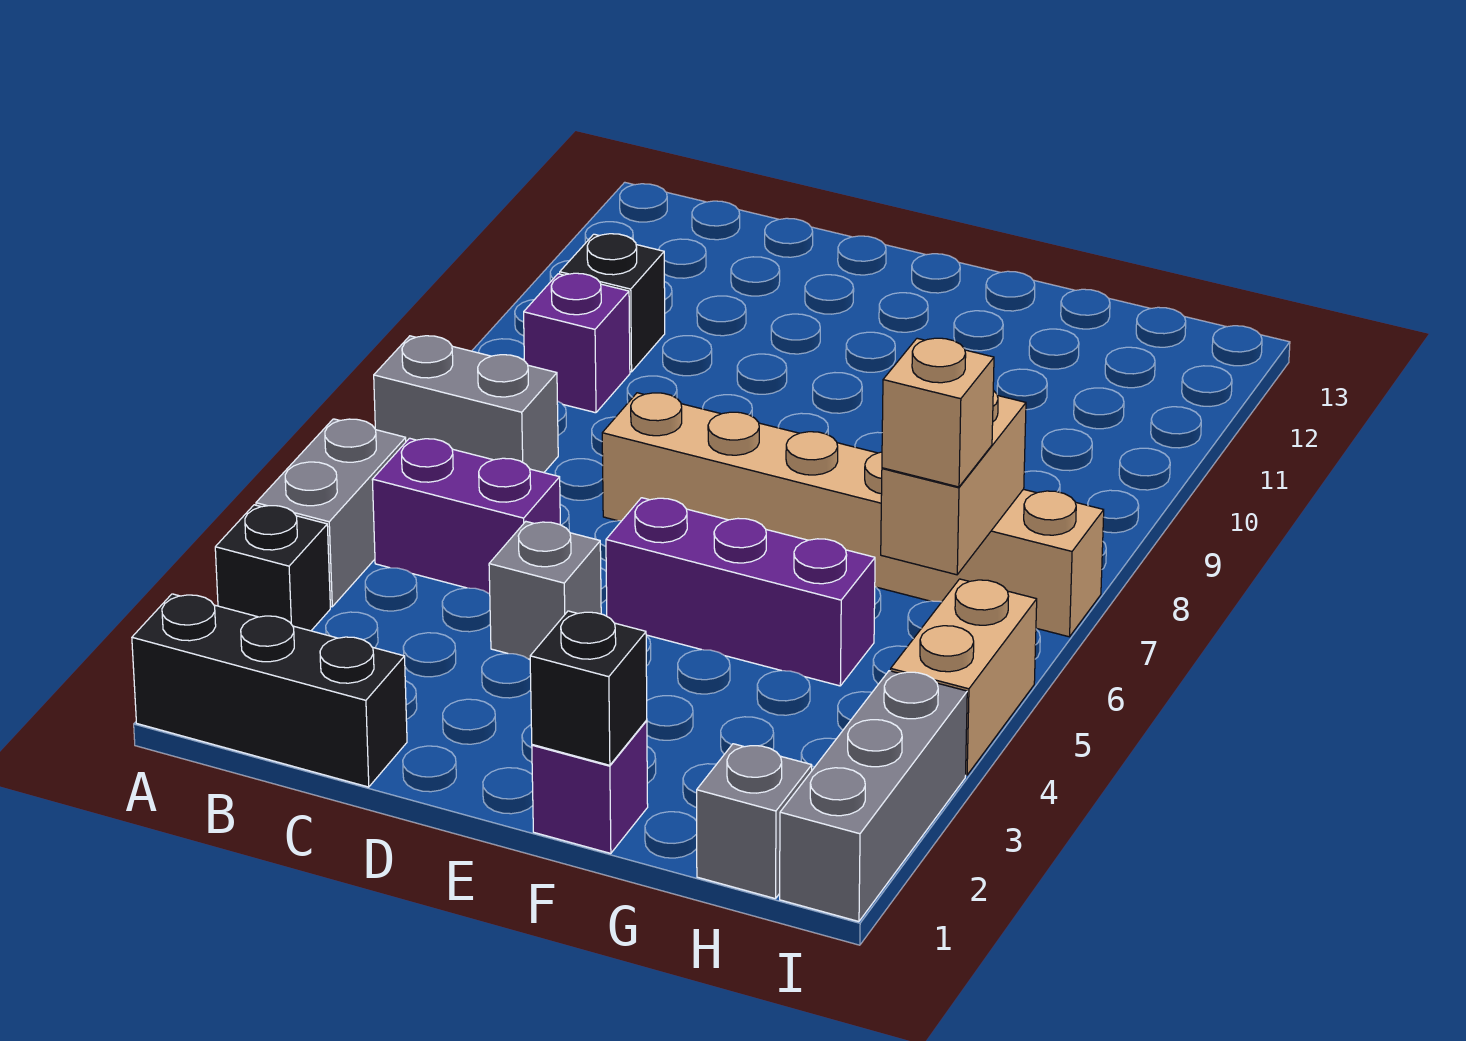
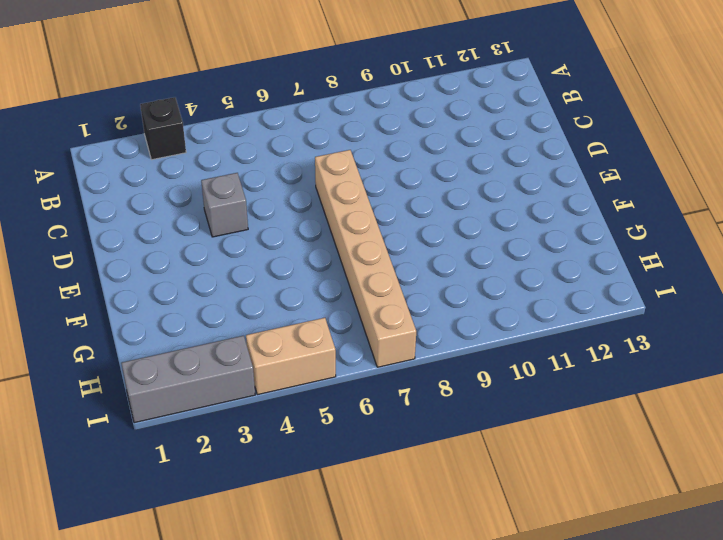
none -> black brick A1:C1 level 1
none -> grey brick A4:A5 level 1
none -> grey brick A7:B7 level 1

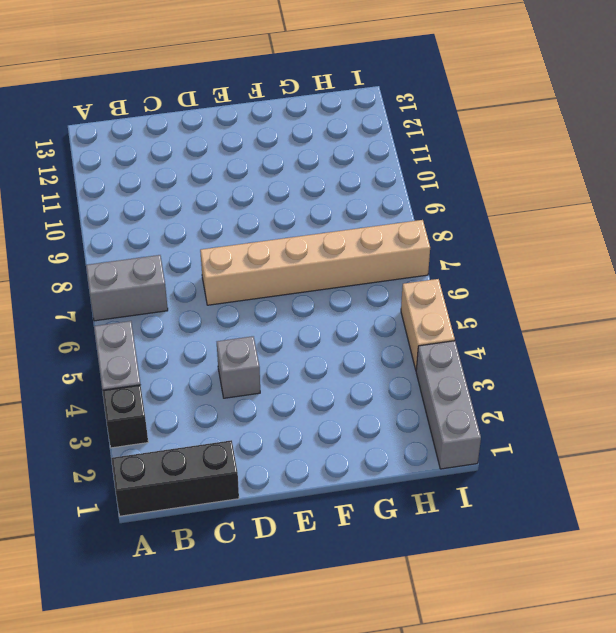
none -> purple brick B5:C5 level 1
none -> purple brick B9 level 1
none -> black brick B10 level 1

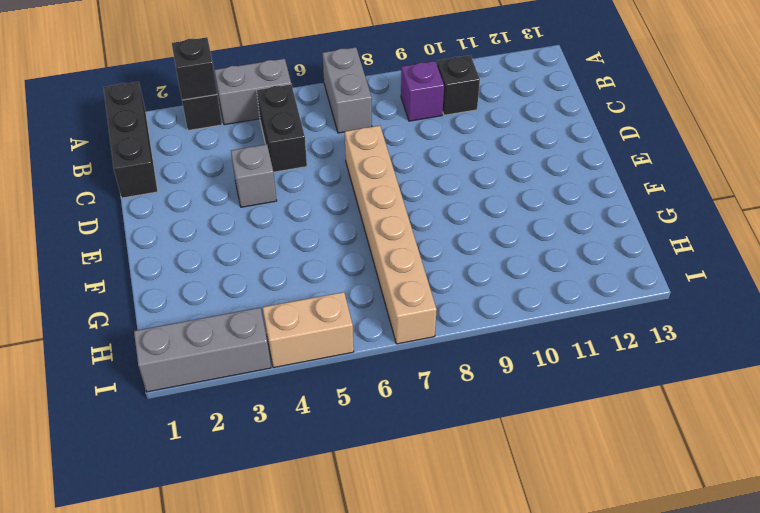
black brick A3 level 2 -> black brick F1 level 2
black brick B5:C5 level 1 -> purple brick B5:C5 level 1
none -> purple brick E5:G5 level 1
none -> purple brick F1 level 1
none -> grey brick H1 level 1

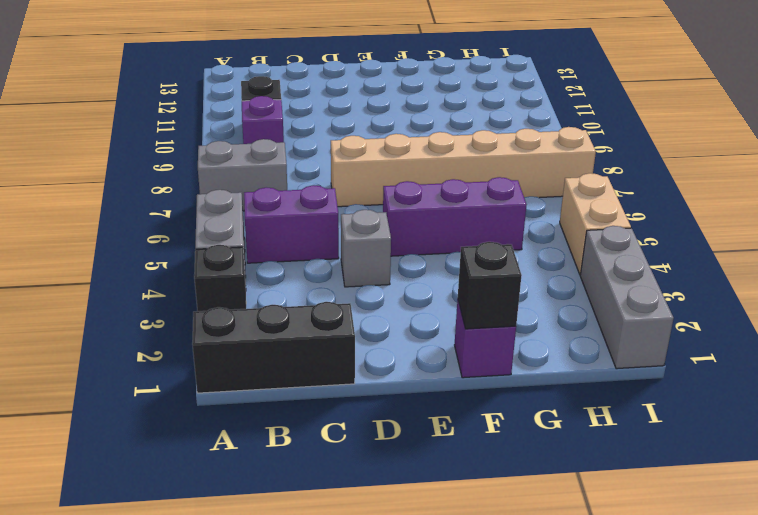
none -> grey brick H1 level 1
none -> tan brick H6:H7 level 2
none -> tan brick H6 level 3

